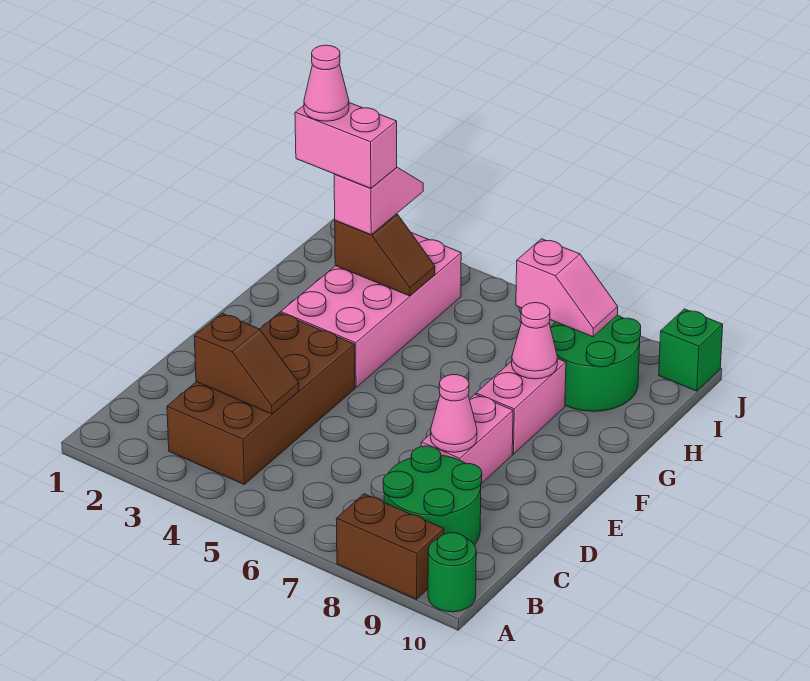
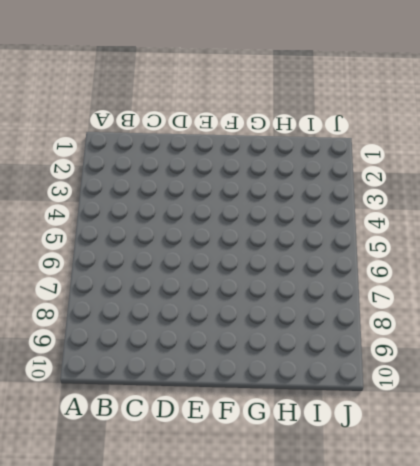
none -> brown brick A8:A9 level 1
none -> green round brick A10 level 1
none -> brown brick B3:E4 level 1

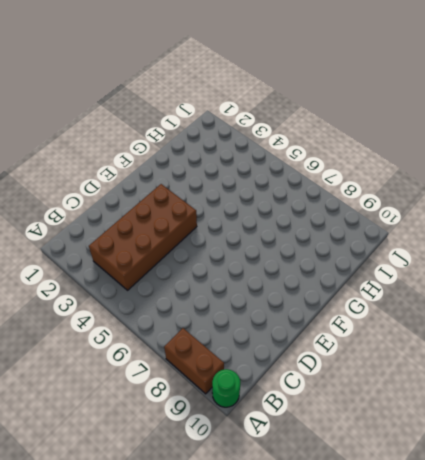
none -> green round brick B8:C9 level 1
none -> pink brick D8:E8 level 1
none -> pink brick F3:I4 level 1

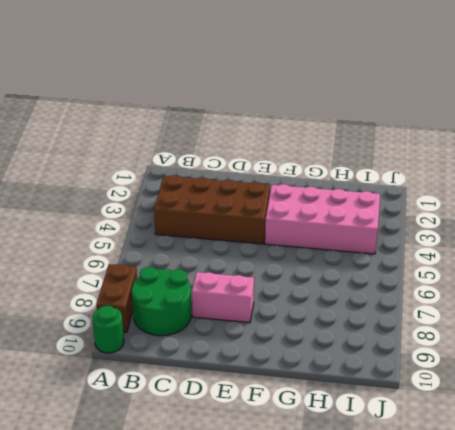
none -> pink brick F8:G8 level 1
none -> green round brick H8:I9 level 1
none -> green brick J10 level 1

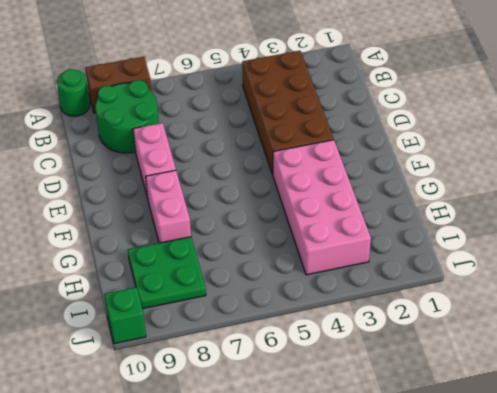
green plate H8:I9 level 1 -> green round brick H8:I9 level 1
none -> brown slope C3:C4 level 2 top 3
none -> pink cone D8 level 2
none -> pink cone G8 level 2

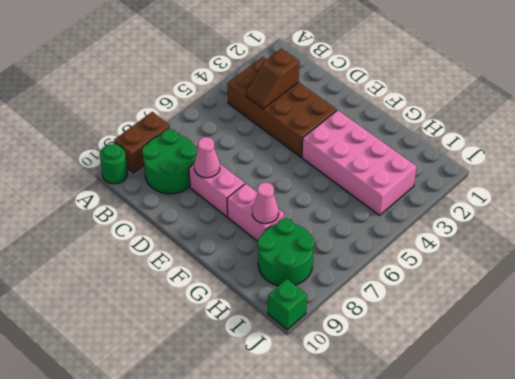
none -> brown slope H3:H4 level 2 top 3
none -> pink slope I7:I8 level 2 top 7
none -> pink slope H3:I3 level 3 top H

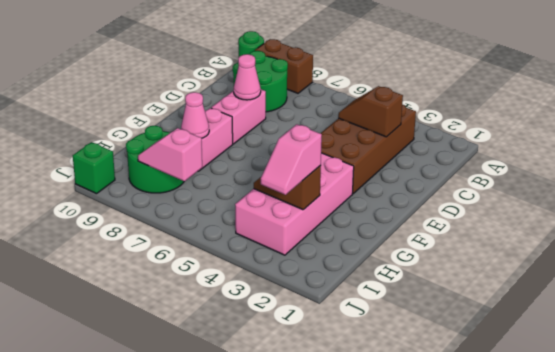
none -> pink brick H2:H3 level 4
none -> pink cone H2 level 5

